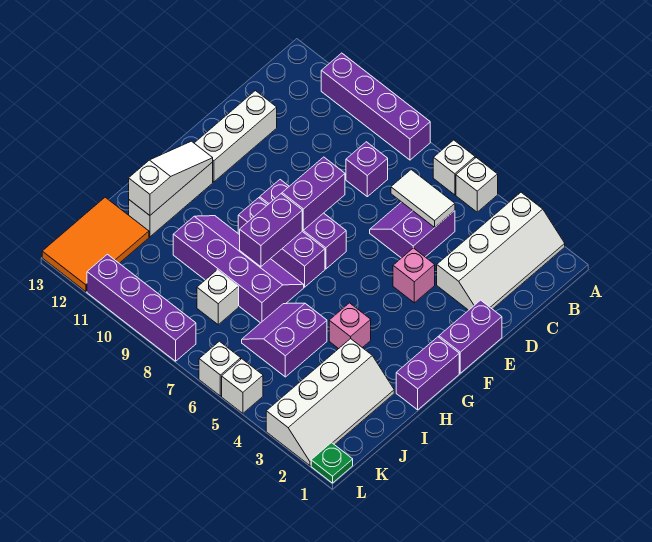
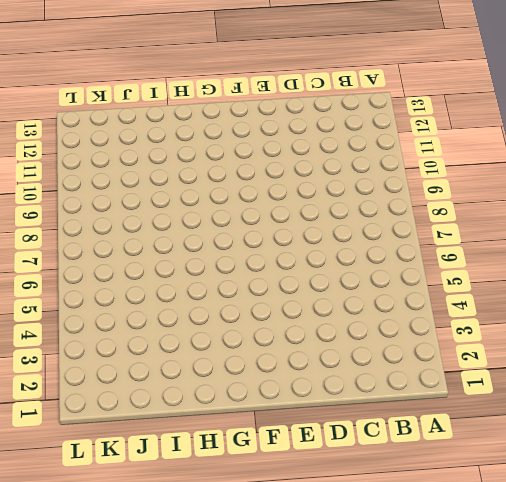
none -> white slope A2:D3 level 1 top 3
none -> white brick A5 level 1
none -> white brick A6 level 1

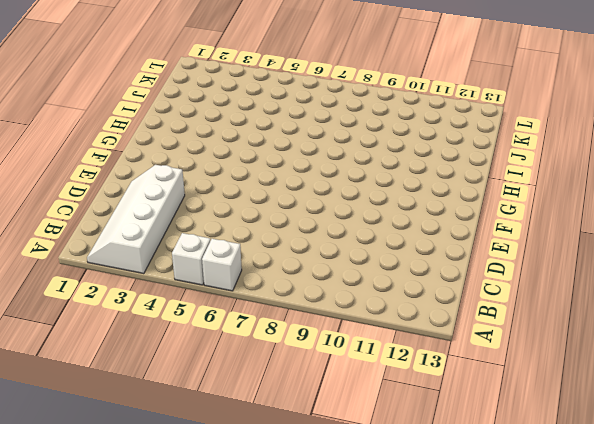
none -> purple brick A8:A11 level 1
none -> purple slope C5:D6 level 1 top 5
none -> purple brick C8 level 1

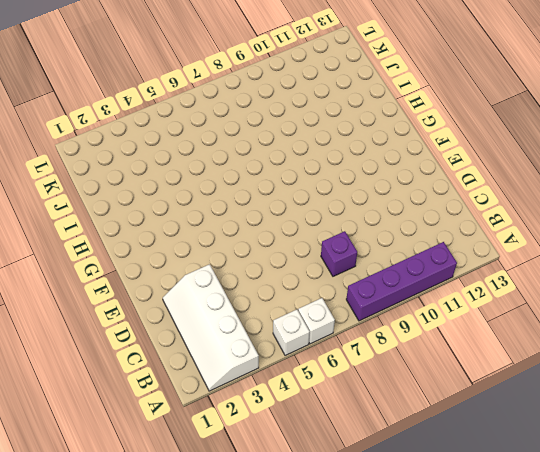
none -> purple slope C5:D6 level 1 top 5
none -> white brick D12:F12 level 1
none -> purple brick E1:F1 level 1

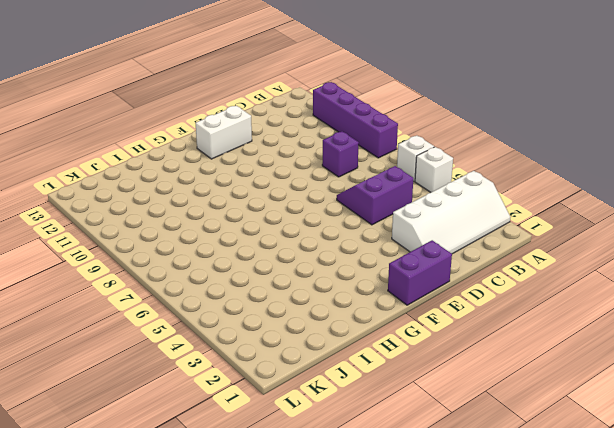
white brick E12:F12 level 1 -> white brick D12:F12 level 1
none -> pink brick E4 level 1
none -> purple brick F7:F9 level 1
none -> purple brick G1:H1 level 1

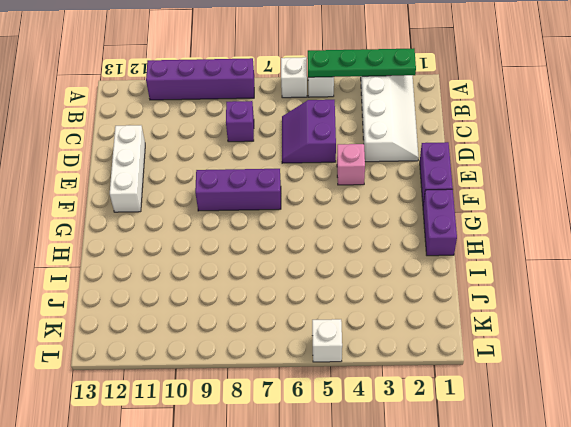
green plate A2:A5 level 2 -> none
none -> purple brick G7:G9 level 1
none -> white brick G12:I12 level 1
none -> pink brick H4 level 1

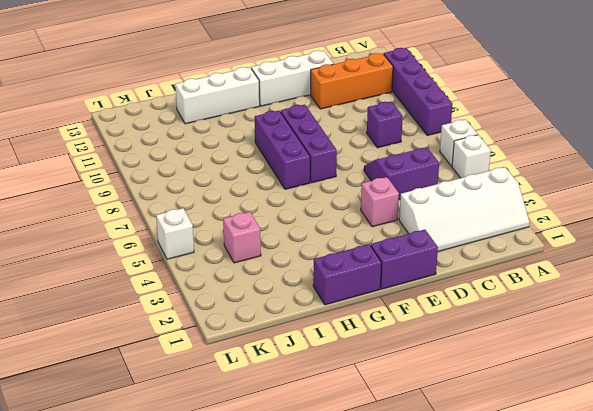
orange brick B11:D11 level 1 -> none
pink brick J4 level 1 -> pink brick H4 level 1
none -> purple slope H7:I10 level 1 top I
none -> white slope I2:L3 level 1 top 3
none -> purple slope I5:J6 level 1 top 5

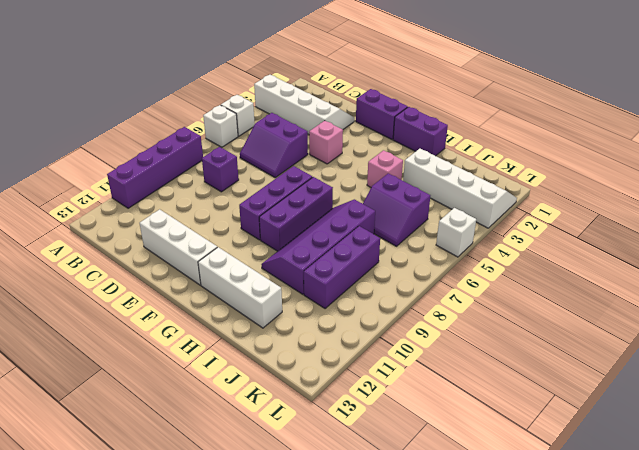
purple brick J8:J10 level 1 -> white brick J8 level 1
none -> orange tile J12:L13 level 1
none -> green plate L1 level 1
none -> white brick L6 level 1

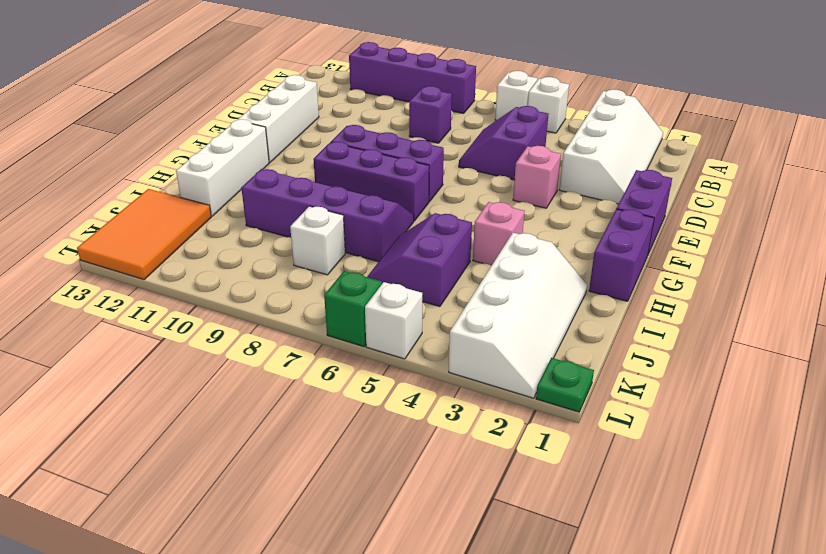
green brick L6 level 1 -> white brick L6 level 1
none -> purple brick L8:L11 level 1
none -> white tile C5:C6 level 2
none -> purple brick E8:F8 level 2

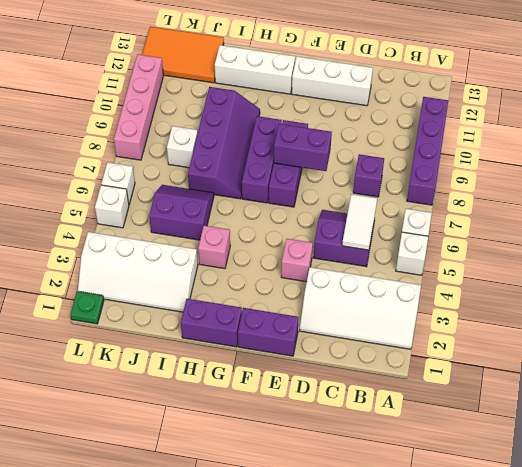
pink brick L8:L11 level 1 -> purple brick L8:L11 level 1
none -> purple brick G8:H8 level 2
none -> white slope G12:I12 level 2 top I

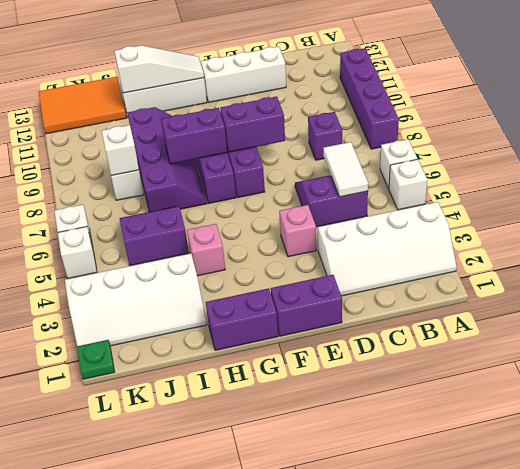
white brick J8 level 2 -> none
none -> purple brick L8:L11 level 1

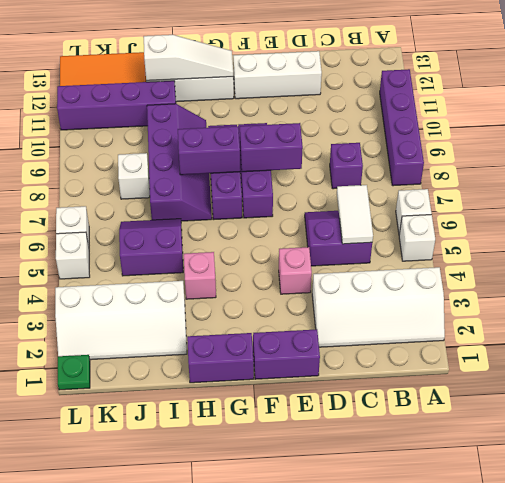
purple brick I11:L11 level 1 -> purple brick L8:L11 level 1

